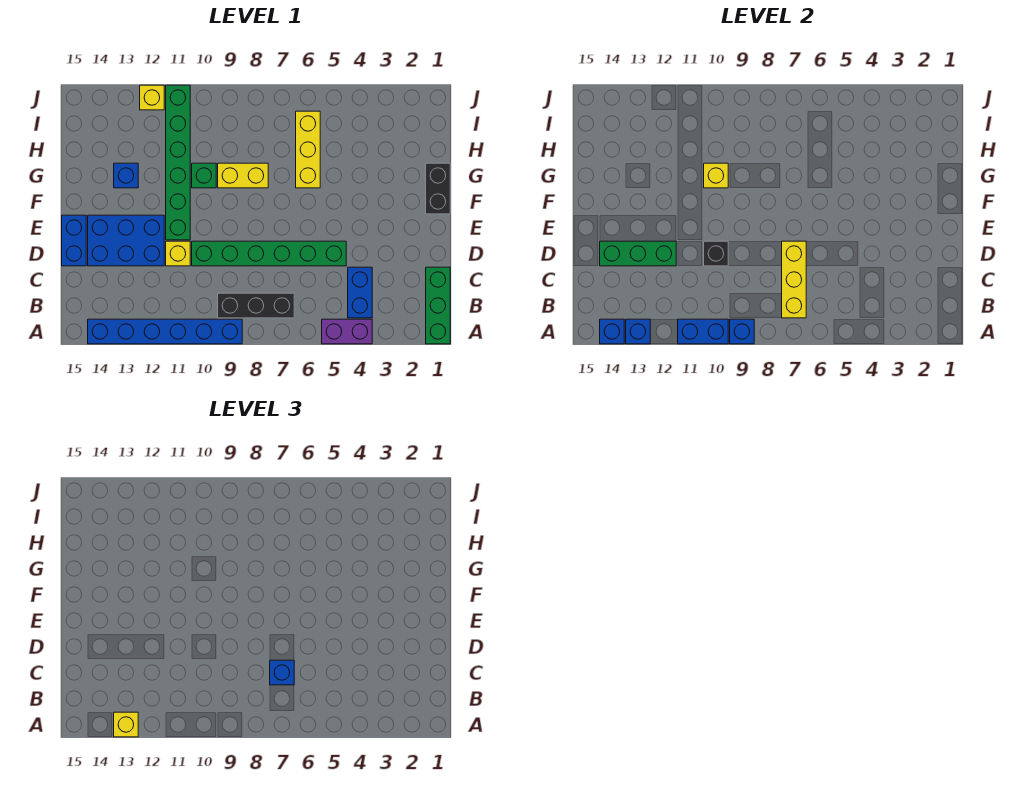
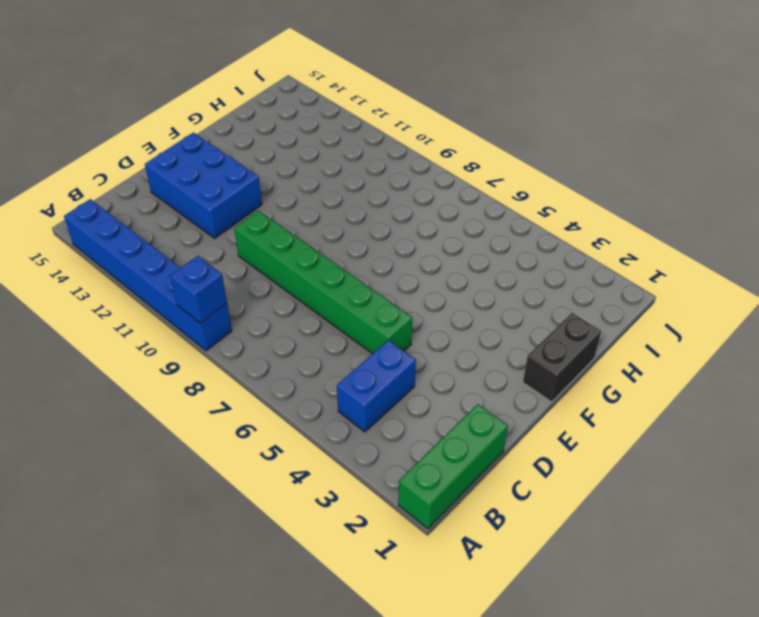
none -> purple brick A4:A5 level 1
none -> black brick B7:B9 level 1
none -> yellow brick D11 level 1

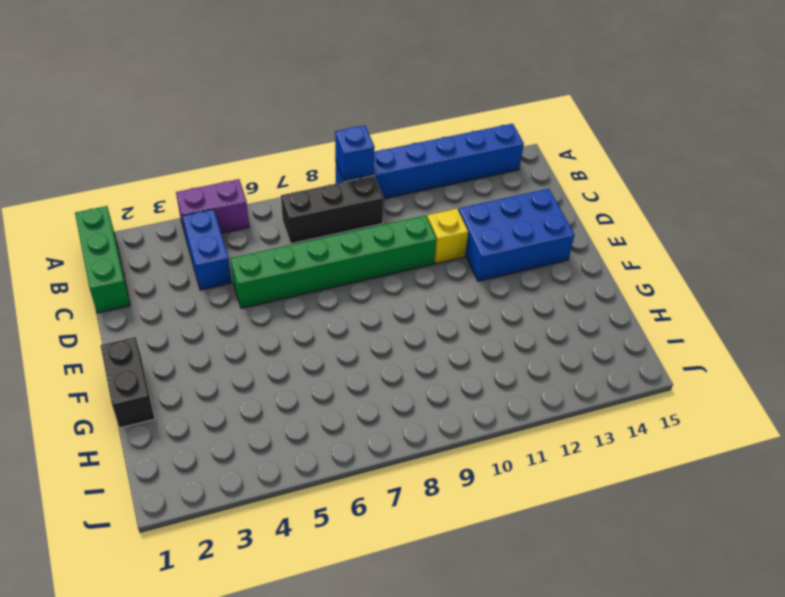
none -> blue brick D15:E15 level 1
none -> green brick E11:J11 level 1
none -> yellow brick G6:I6 level 1

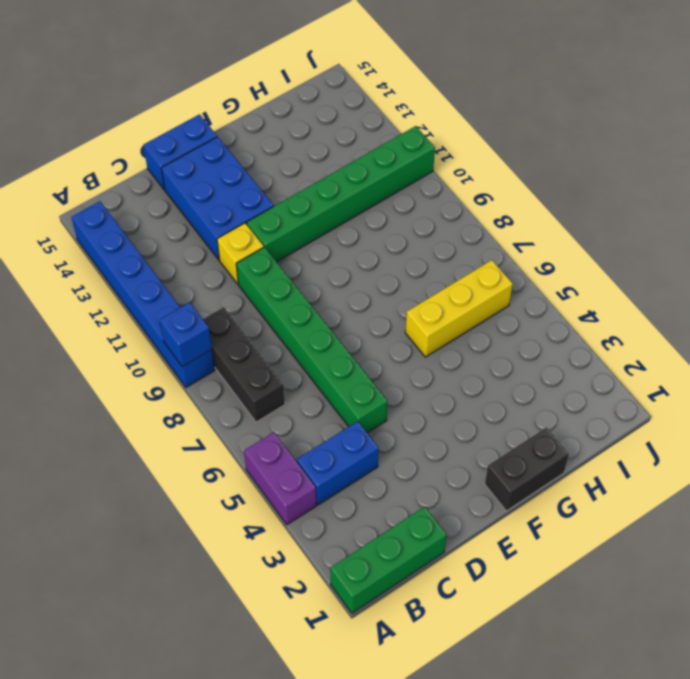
none -> yellow brick G8:G9 level 1
none -> green brick G10 level 1
none -> blue brick G13 level 1

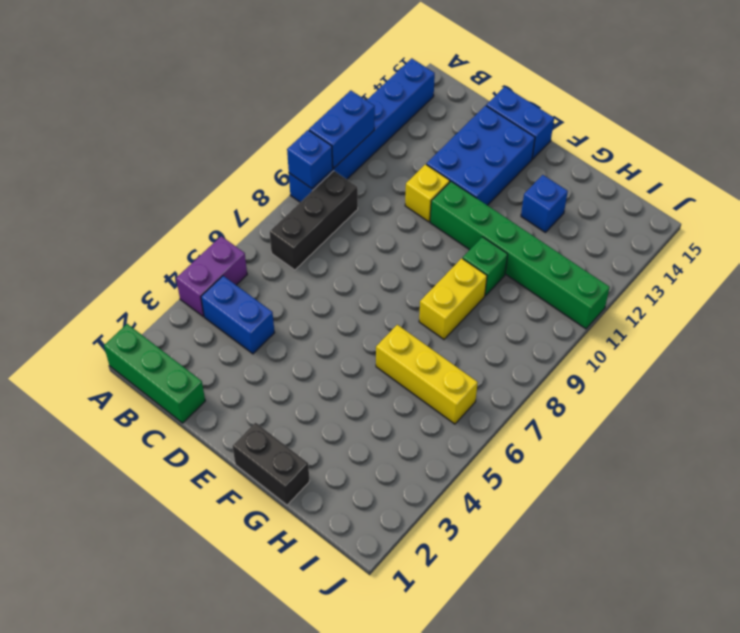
none -> green brick D5:D10 level 1
none -> yellow brick J12 level 1
none -> blue brick A13 level 2

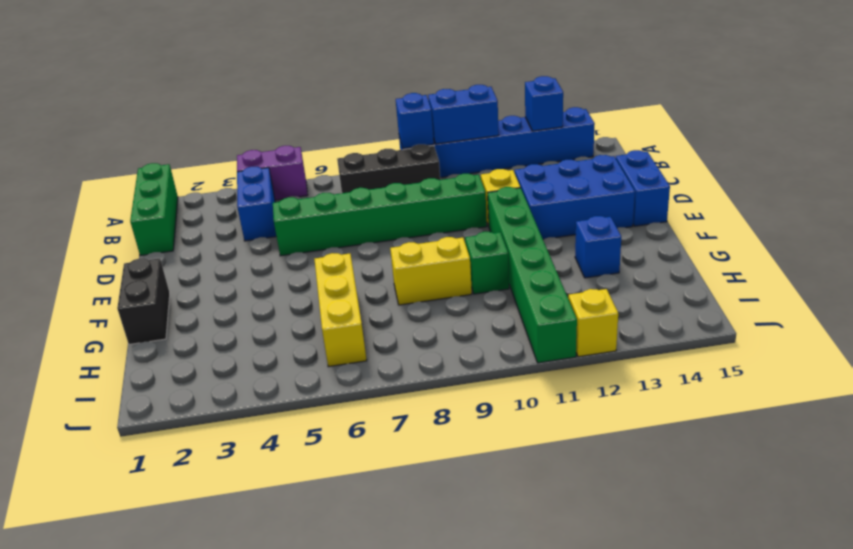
none -> blue brick A14 level 2
none -> yellow brick B7:D7 level 2
none -> black brick D10 level 2

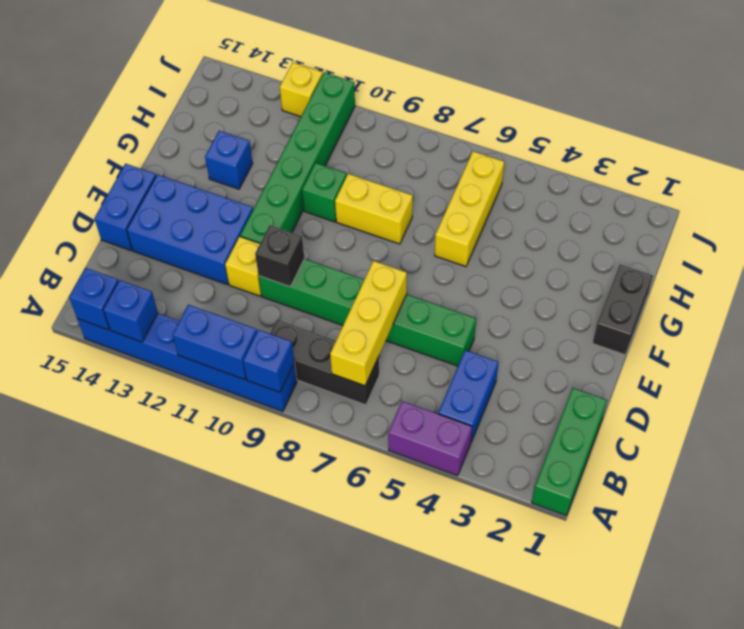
none -> green brick D12:D14 level 2
none -> yellow brick G10 level 2
none -> yellow brick A13 level 3

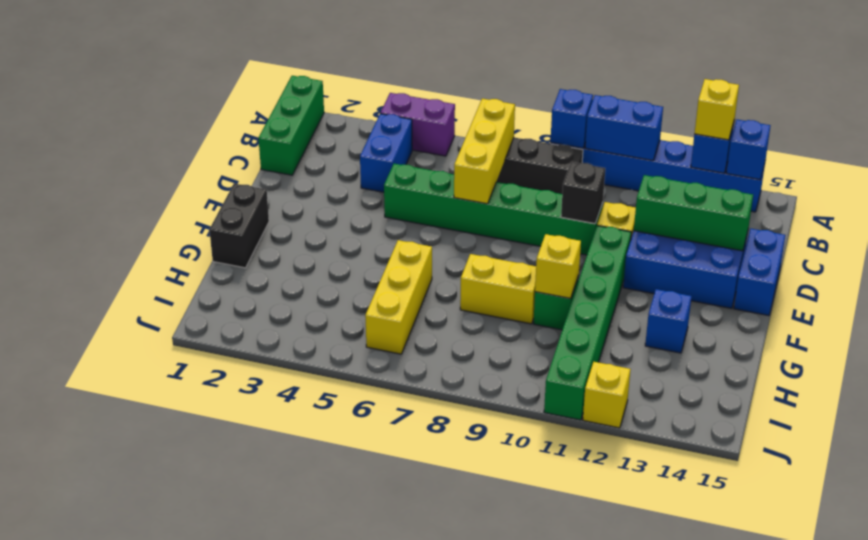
none -> blue brick C7 level 3

